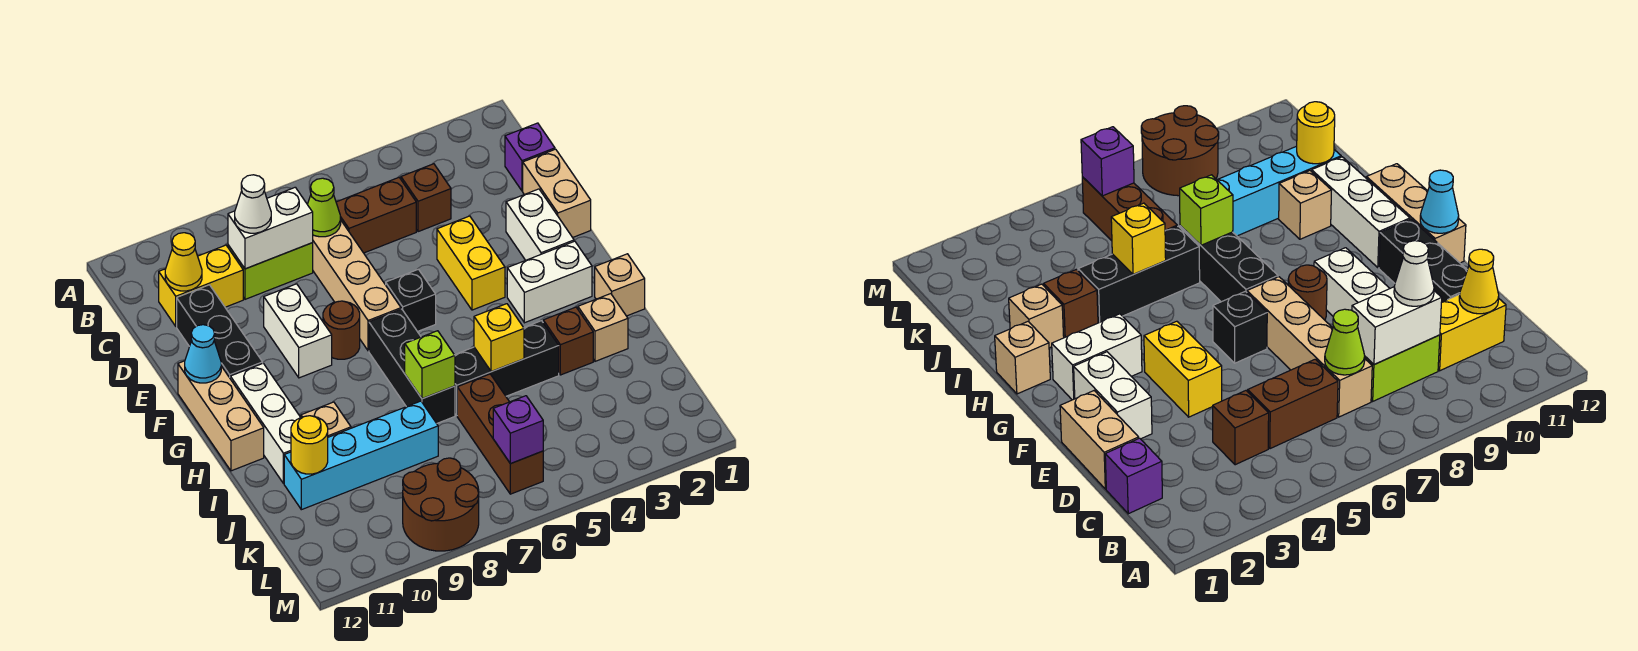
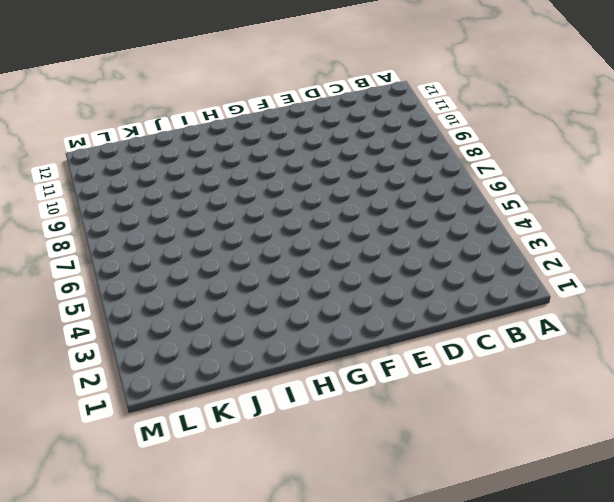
none -> purple brick C1 level 1
none -> brown brick C4 level 1
none -> brown brick C5:C6 level 1
none -> tan brick C7:F7 level 1

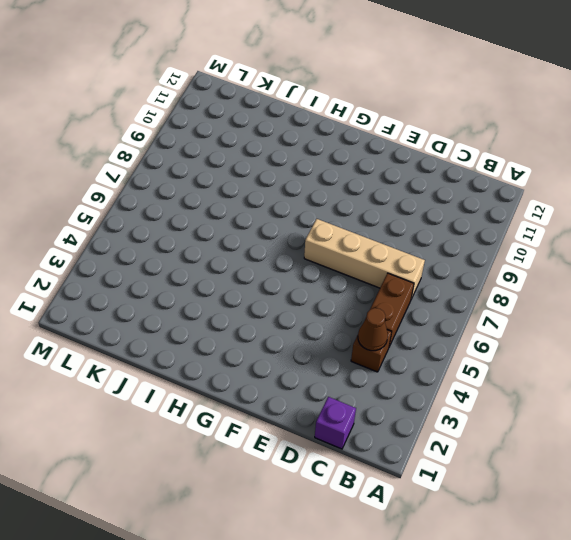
brown cone C4 level 2 -> none
none -> lime brick C8:C9 level 1
none -> yellow brick C10:C11 level 1
none -> tan brick D1:E1 level 1
none -> black brick D11:F11 level 1

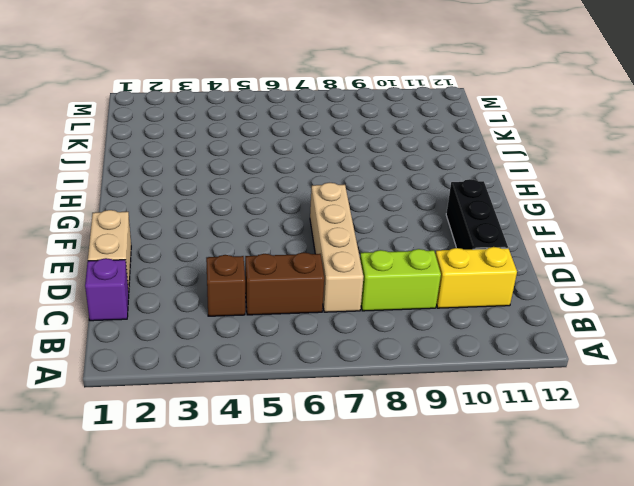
none -> white brick E2:F2 level 1
none -> yellow brick E4:F4 level 1
none -> white brick E9:F9 level 1
none -> black brick F6 level 1

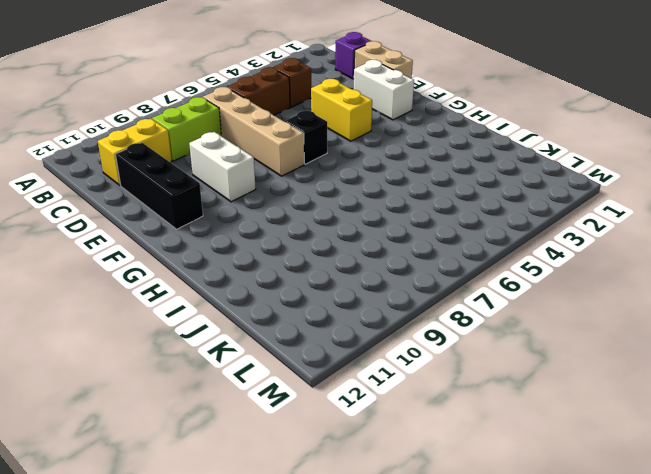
none -> brown round brick F8 level 1
none -> tan brick F12:H12 level 1
none -> white brick G2:G3 level 1
none -> black brick G7:I7 level 1

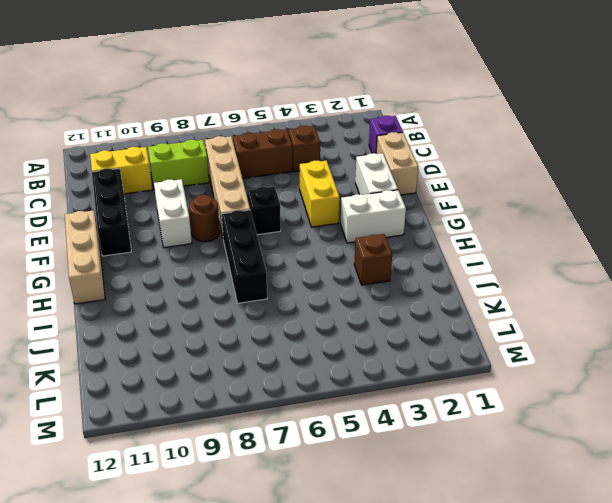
none -> white brick G11:I11 level 1
none -> tan brick H1 level 1
none -> tan brick I2 level 1
none -> black brick I4:I6 level 1

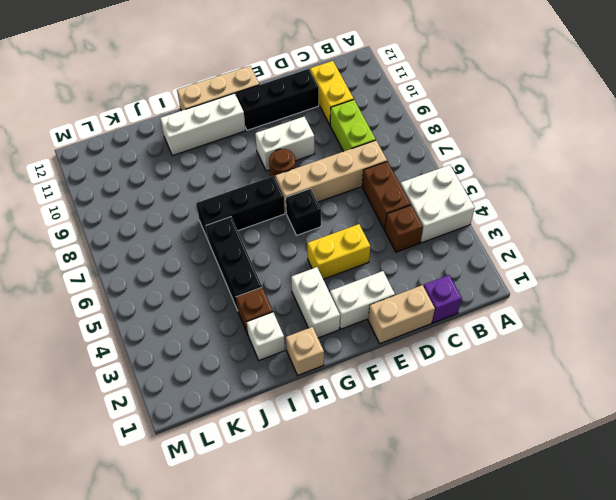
white brick A4:B5 level 1 -> none
white brick I2 level 1 -> tan brick I2 level 1
none -> tan brick I10 level 1
none -> brown brick J6:L6 level 1
none -> cyan brick J8:J11 level 1
none -> brown round brick L8:M9 level 1

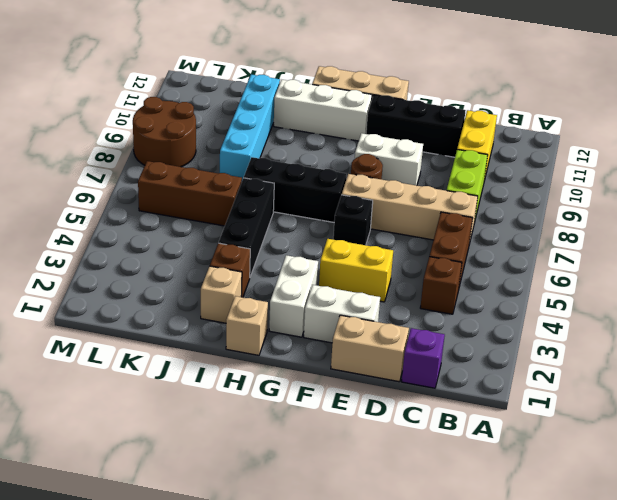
none -> tan brick I10 level 1
none -> lime cone C7 level 2
none -> white brick C8:C9 level 2
none -> yellow cone C11 level 2

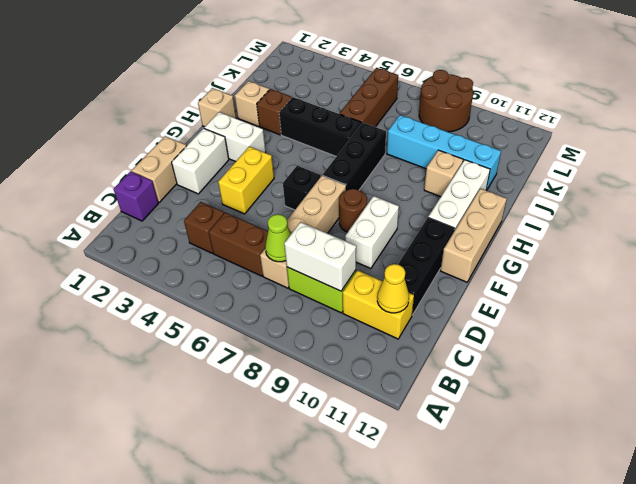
none -> cyan cone F12 level 2
none -> yellow brick I5 level 2
none -> lime brick I7 level 2
none -> yellow round brick J11 level 2

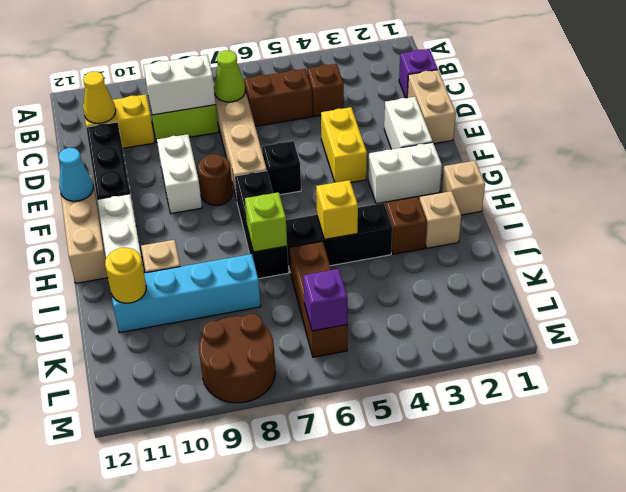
none -> white cone C9 level 3

